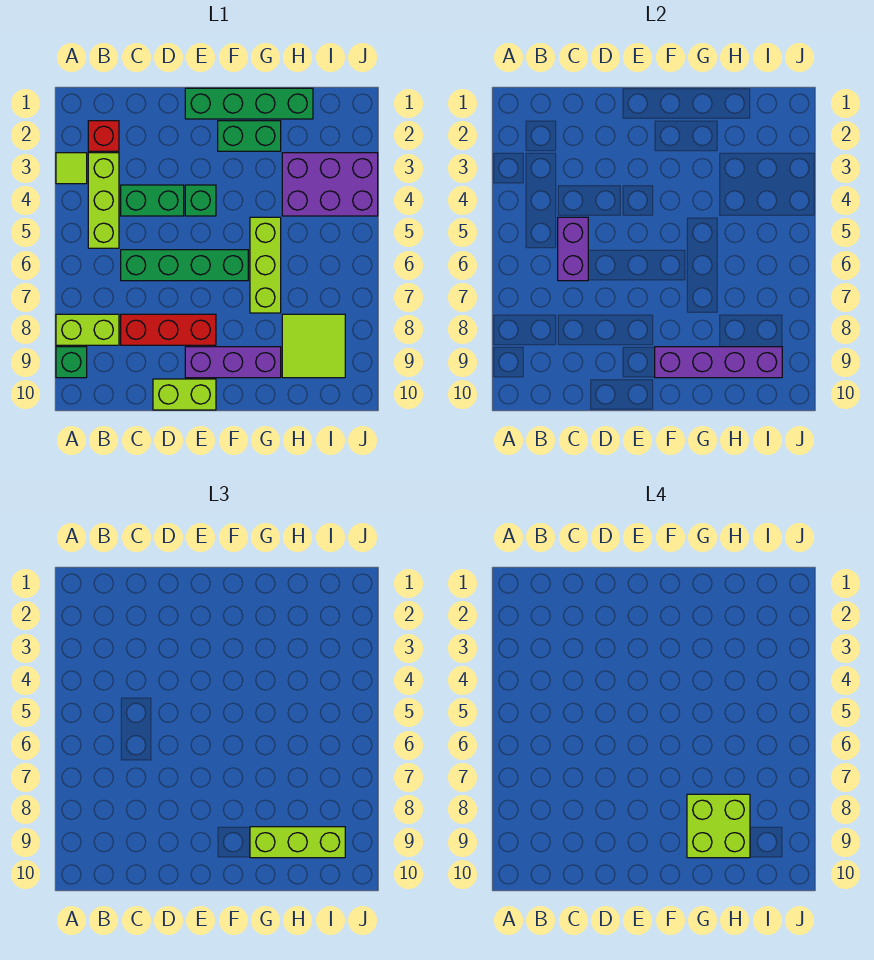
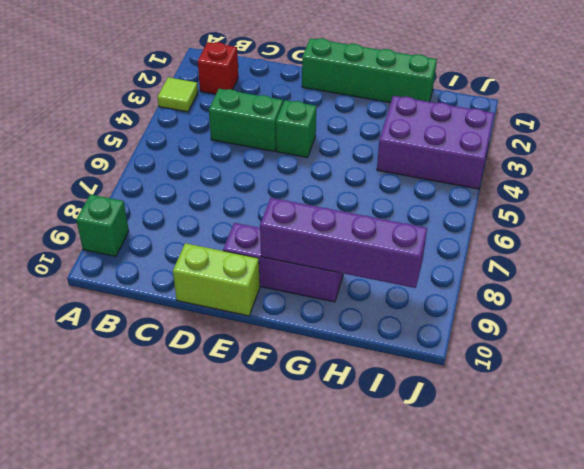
none -> lime brick A8:B8 level 1
none -> lime brick B3:B5 level 1
none -> green brick C6:F6 level 1

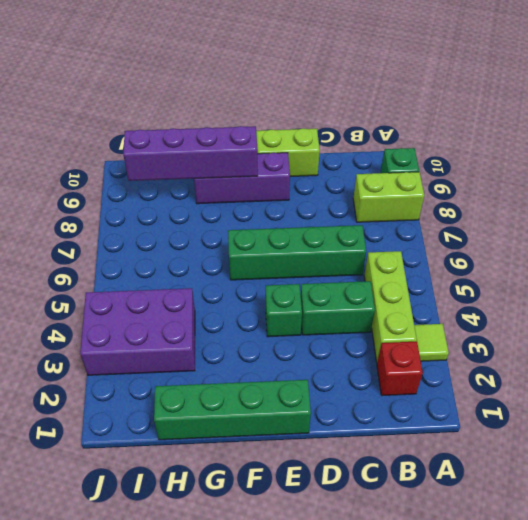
none -> red brick C8:E8 level 1
none -> green brick F2:G2 level 1
none -> lime brick G5:G7 level 1

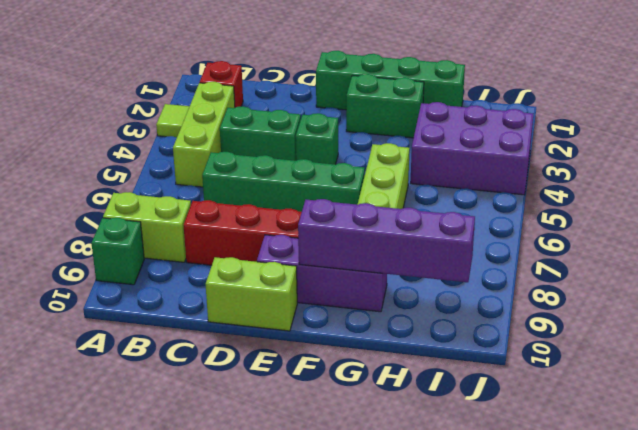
none -> lime tile H8:I9 level 1
none -> purple brick C5:C6 level 2
none -> lime brick G9:I9 level 3

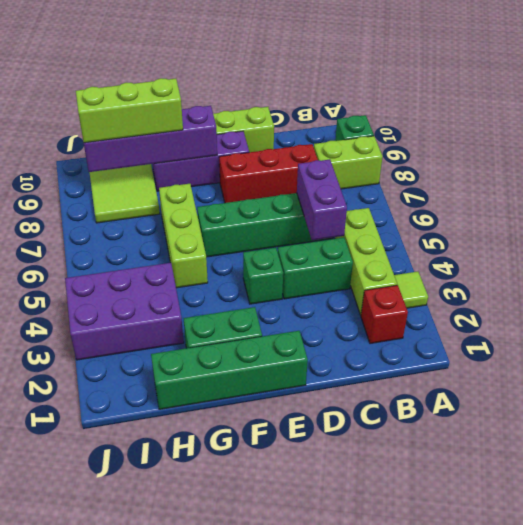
none -> lime brick G8:H9 level 4

